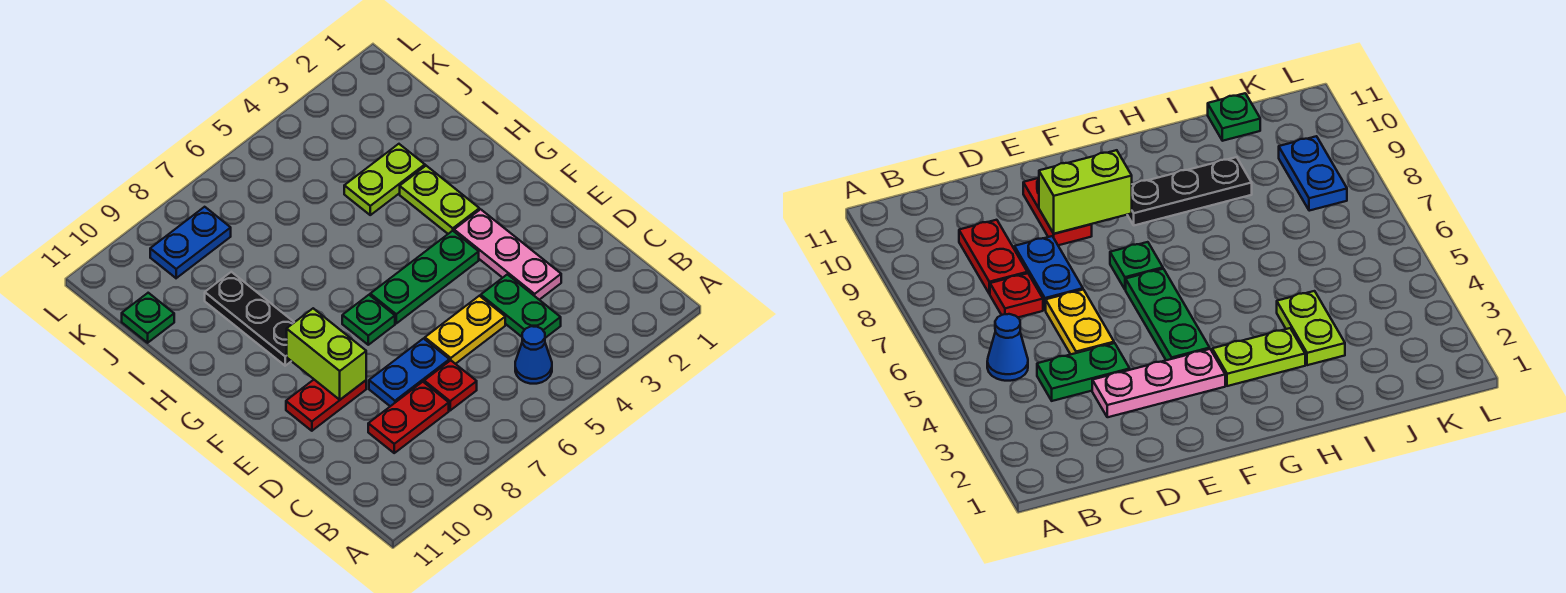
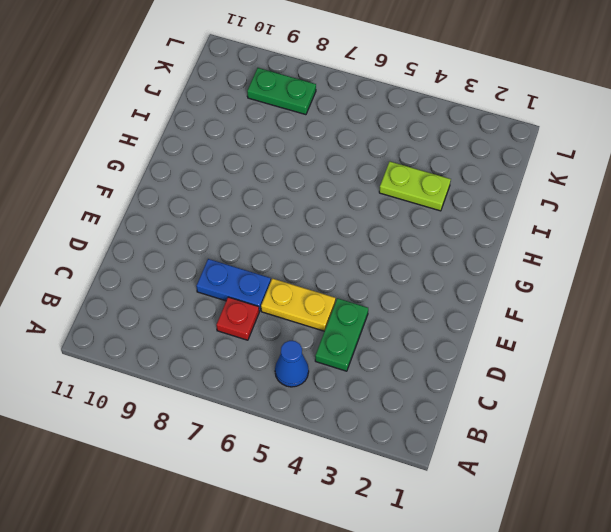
green plate K8:K9 level 1 -> blue plate K8:K9 level 1
none -> red plate C8:C9 level 1
none -> pink plate D3:F3 level 1
none -> red plate E9:E10 level 1

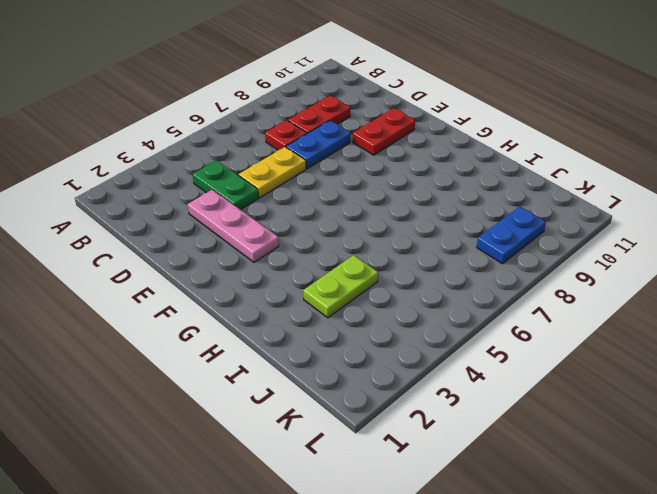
none -> blue cone B5 level 1
none -> green plate F4:F6 level 1
none -> green plate F7 level 1

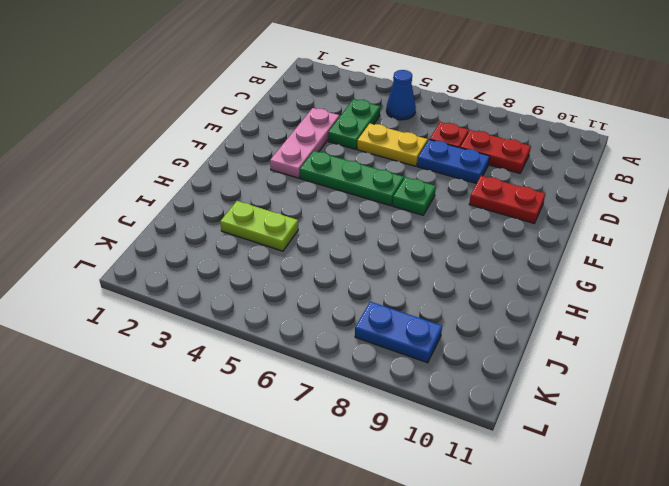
none -> lime plate G3:H3 level 1
none -> black plate G9:I9 level 1
none -> green plate J11 level 1

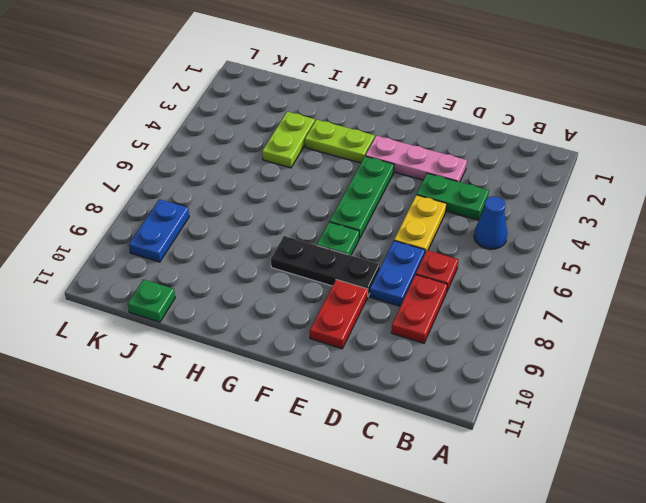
black plate E8:G8 level 1 -> black plate G9:I9 level 1
none -> lime brick E9:F9 level 2

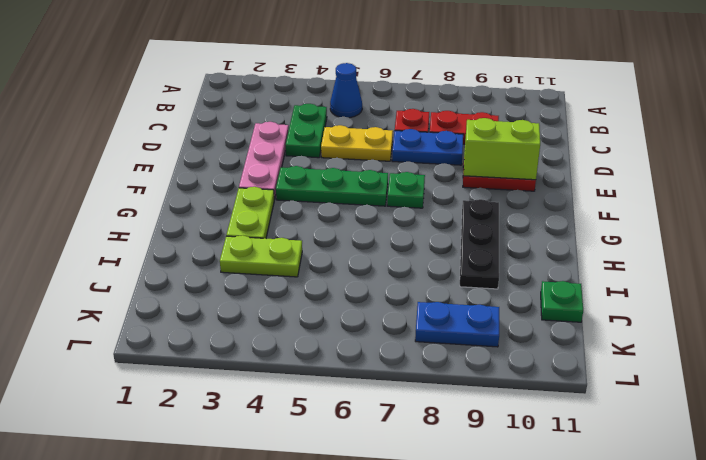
lime brick E9:E10 level 2 -> lime brick E9:F9 level 2

